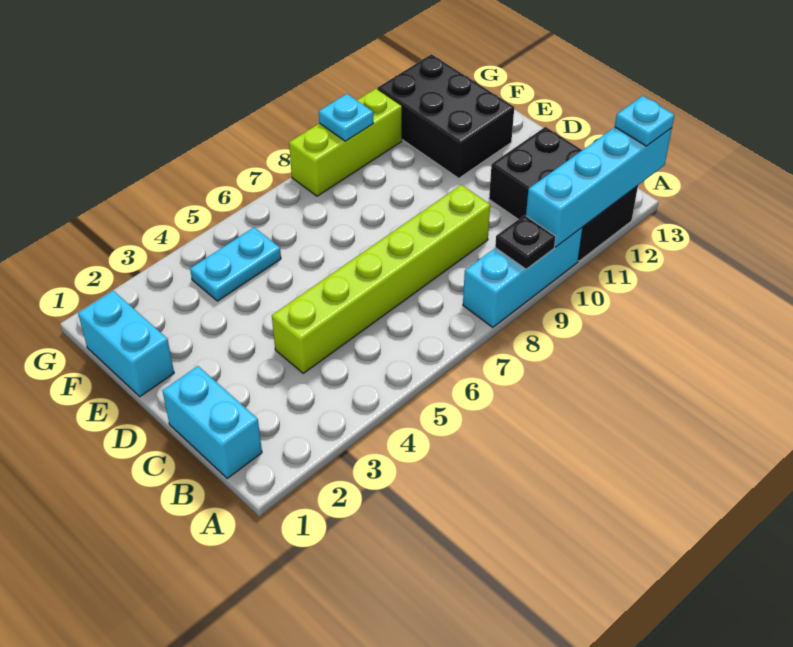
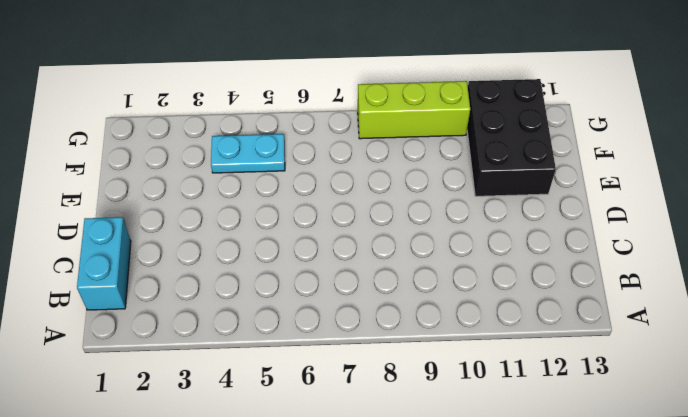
none -> cyan brick A8:A10 level 1
none -> black brick A11:C12 level 1
none -> lime brick C4:C9 level 1

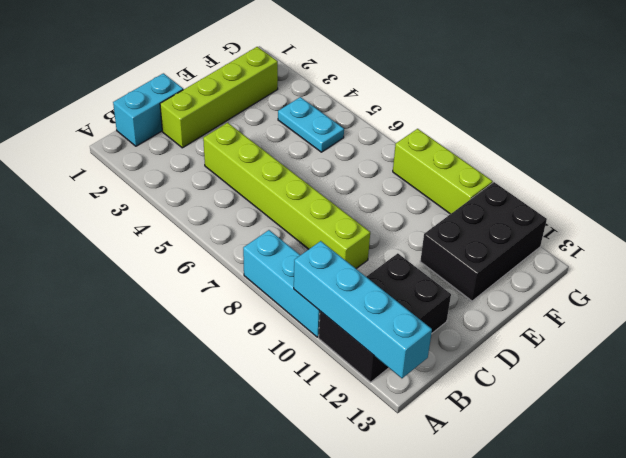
lime brick C2:F2 level 1 -> none
none -> cyan brick E1:F1 level 1
none -> black plate A9 level 2
none -> cyan plate G9 level 2

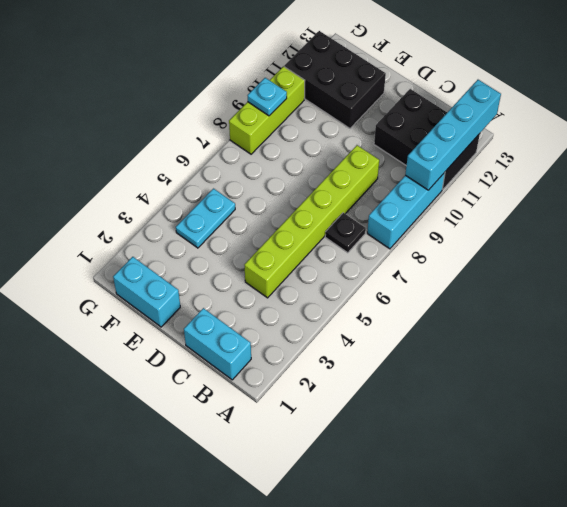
black plate B7 level 1 -> black plate A9 level 2
none -> cyan plate A13 level 3

